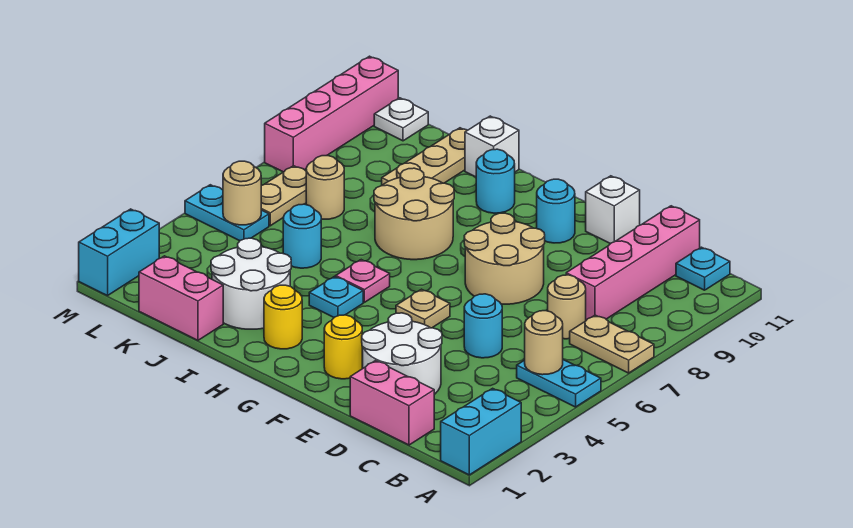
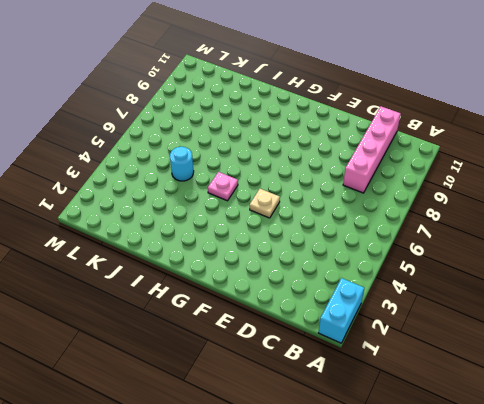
none -> cyan plate A5:B5 level 1
none -> tan plate A7:B7 level 1
none -> cyan plate B11 level 1
none -> pink brick C1:D1 level 1

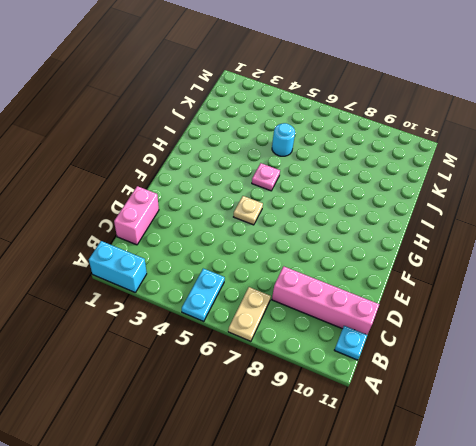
none -> tan round brick C7 level 1
none -> white round brick D2:E3 level 1
none -> cyan round brick D5 level 1
none -> tan round brick E7:F8 level 1

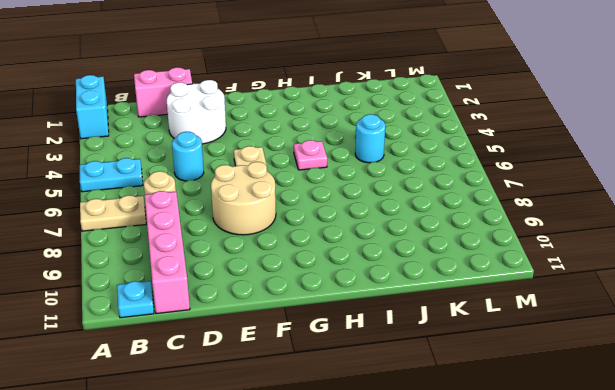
none -> white brick E11 level 1
none -> yellow round brick F2 level 1
none -> cyan round brick F10 level 1
none -> yellow round brick H2 level 1

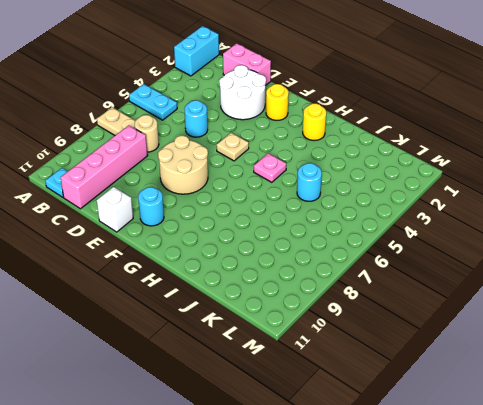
none -> cyan plate H4 level 1
none -> tan round brick H7:I8 level 1
none -> cyan round brick H10 level 1
none -> white round brick I2:J3 level 1

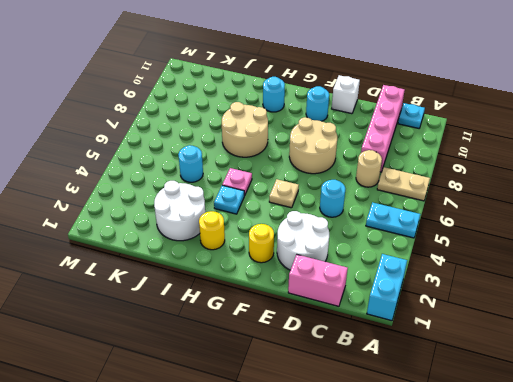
none -> white brick I11 level 1
none -> pink brick J1:K1 level 1
none -> tan plate J9:J11 level 1
none -> tan round brick K7 level 1

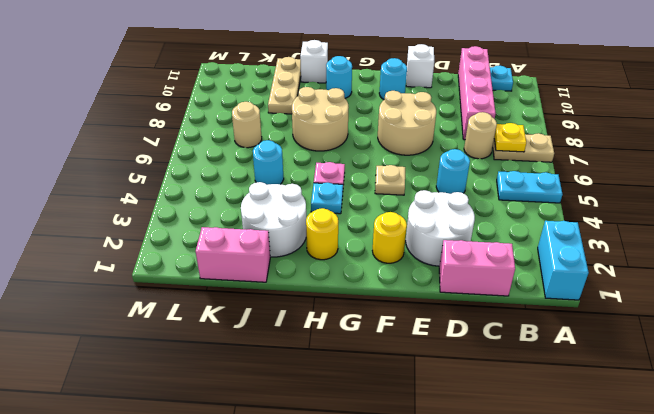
yellow plate B7 level 2 -> none
none -> cyan plate L5:M5 level 1
none -> tan plate L6:L7 level 1
none -> white plate L11 level 1
none -> cyan brick M1:M2 level 1

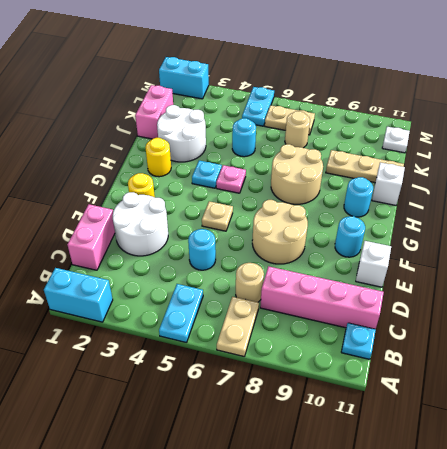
none -> pink brick M8:M11 level 1
none -> tan round brick B5 level 2
none -> tan round brick L5 level 2

